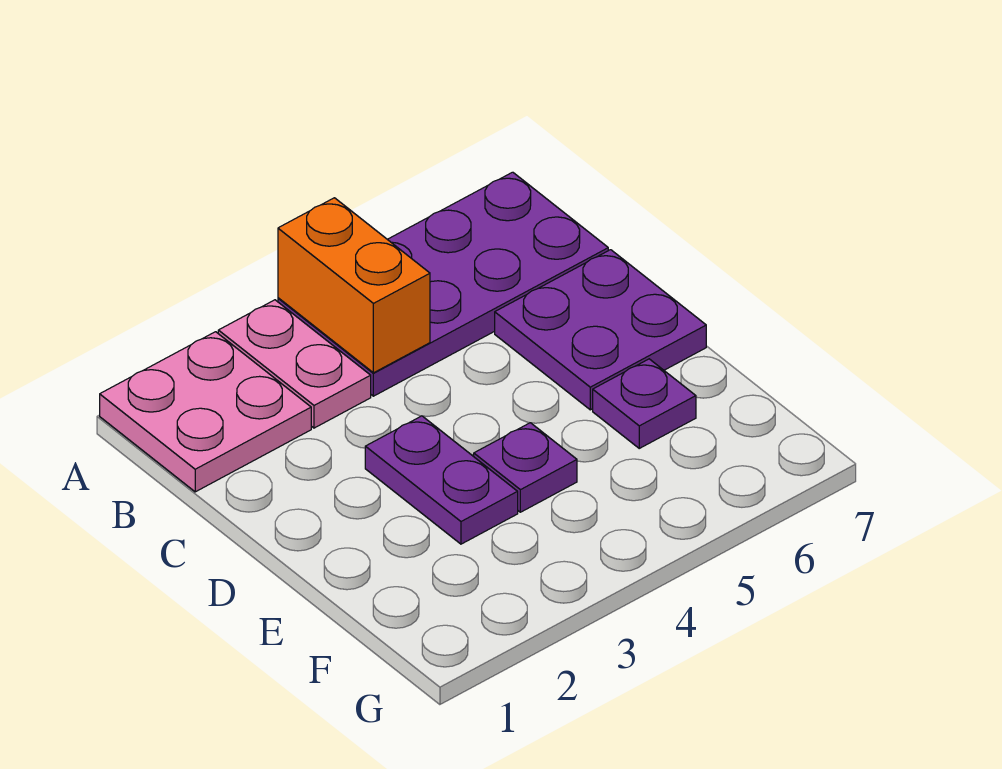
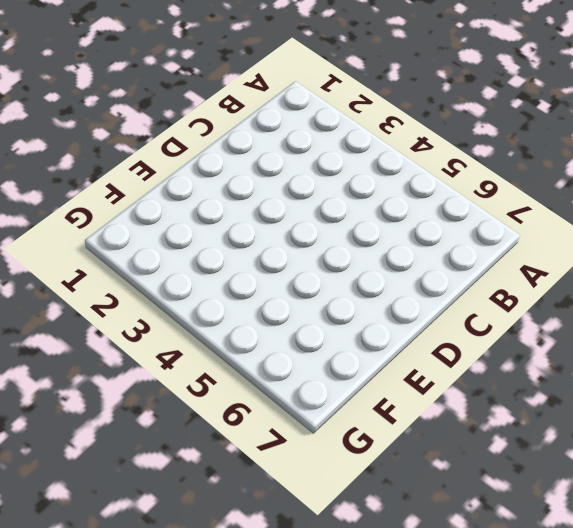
none -> pink plate A1:B2 level 1
none -> pink plate A3:B3 level 1

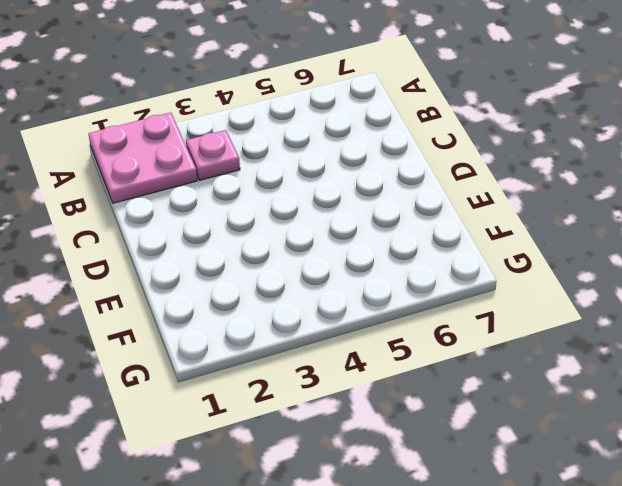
pink plate B3 level 1 -> pink plate A3:B3 level 1
none -> purple plate A4:B7 level 1
none -> purple plate C6:D7 level 1

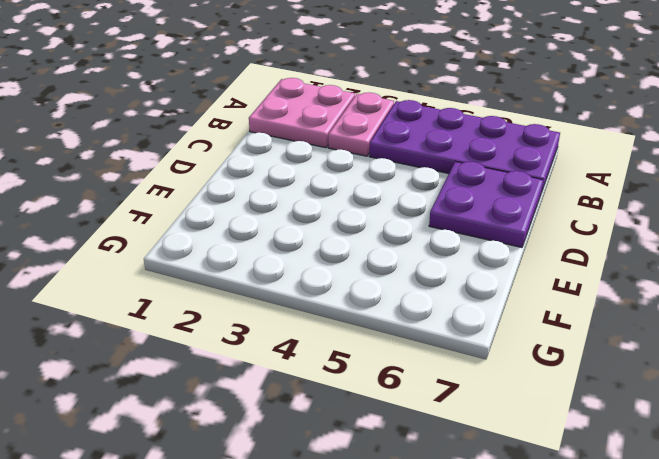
none -> purple plate D3:E3 level 1
none -> purple plate E4 level 1

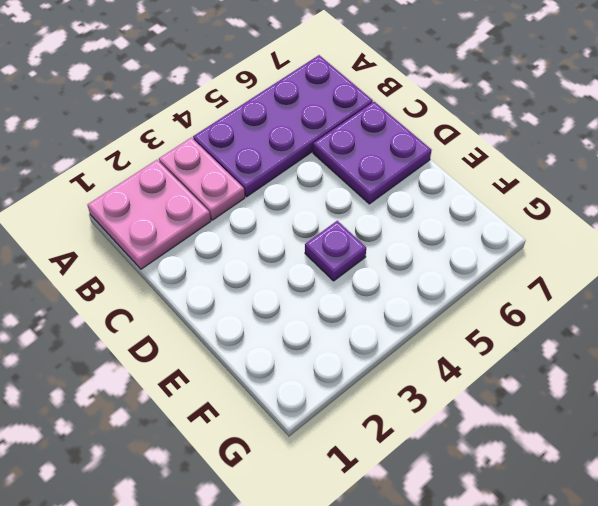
none -> purple plate D3:E3 level 1
none -> purple plate E6 level 1

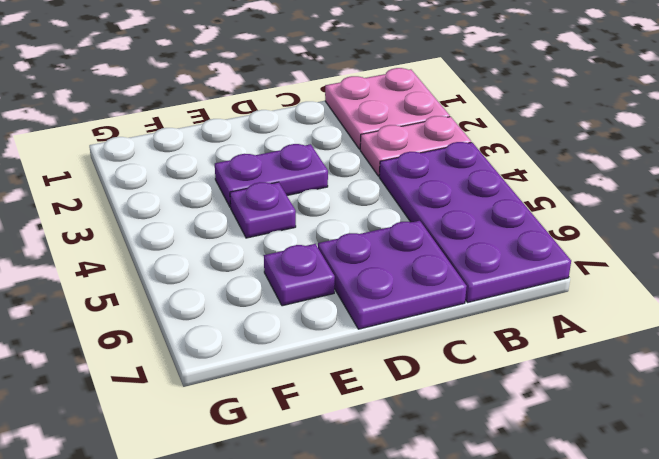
none -> orange brick A4:B4 level 2

